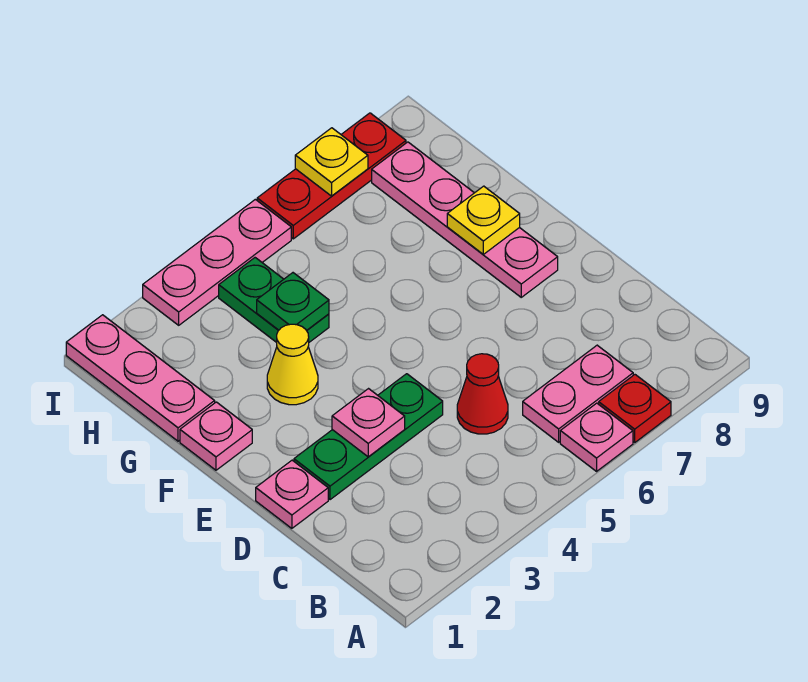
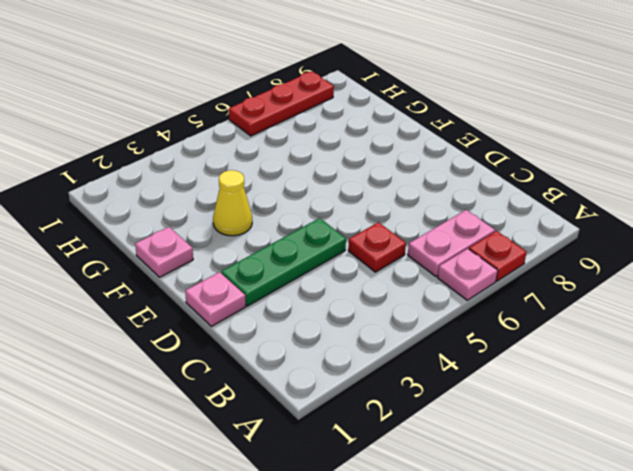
red plate C5 level 1 -> red cone C5 level 1
none -> pink plate E8:H8 level 1
none -> pink plate G1:I1 level 1
none -> green plate G4:H4 level 1

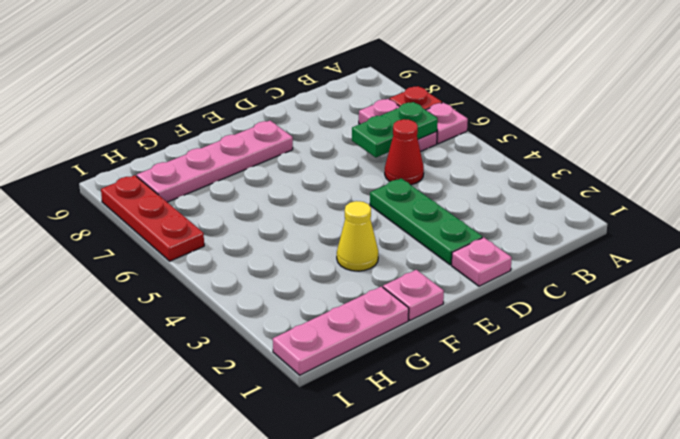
green plate B6:C6 level 2 -> green plate G4:H4 level 1
none -> pink plate I3:I5 level 1
none -> pink plate D3 level 2
none -> yellow plate F8 level 2

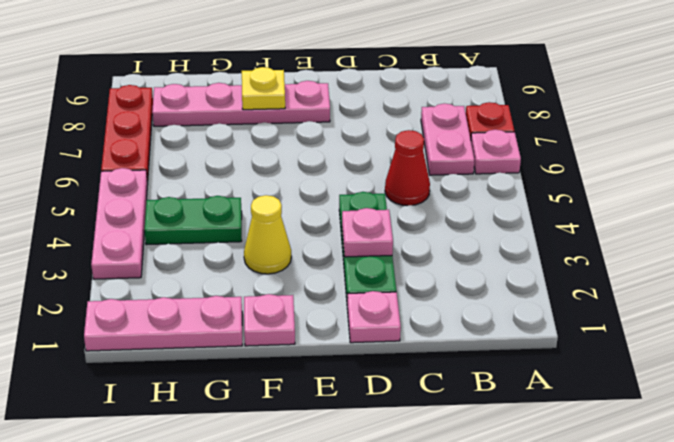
none -> green plate G4 level 2
none -> yellow plate I7 level 2

